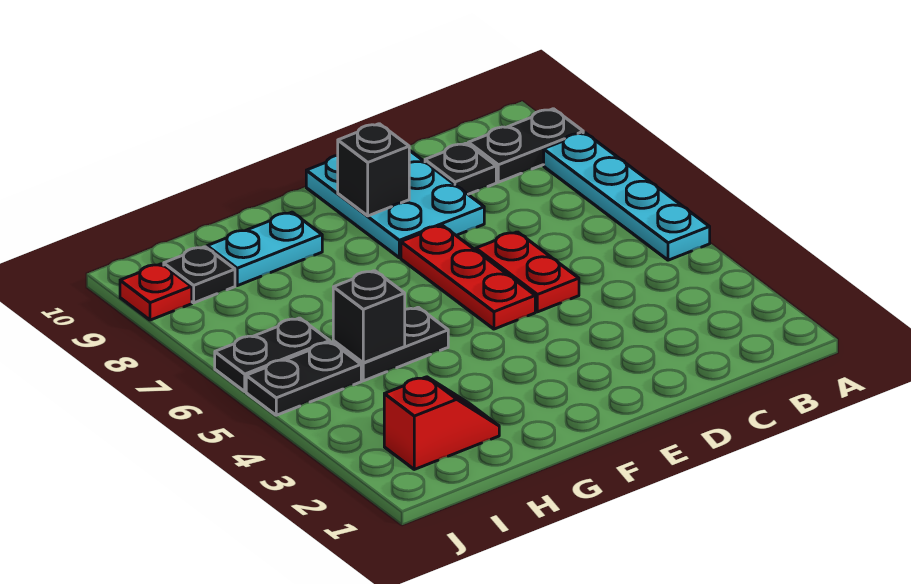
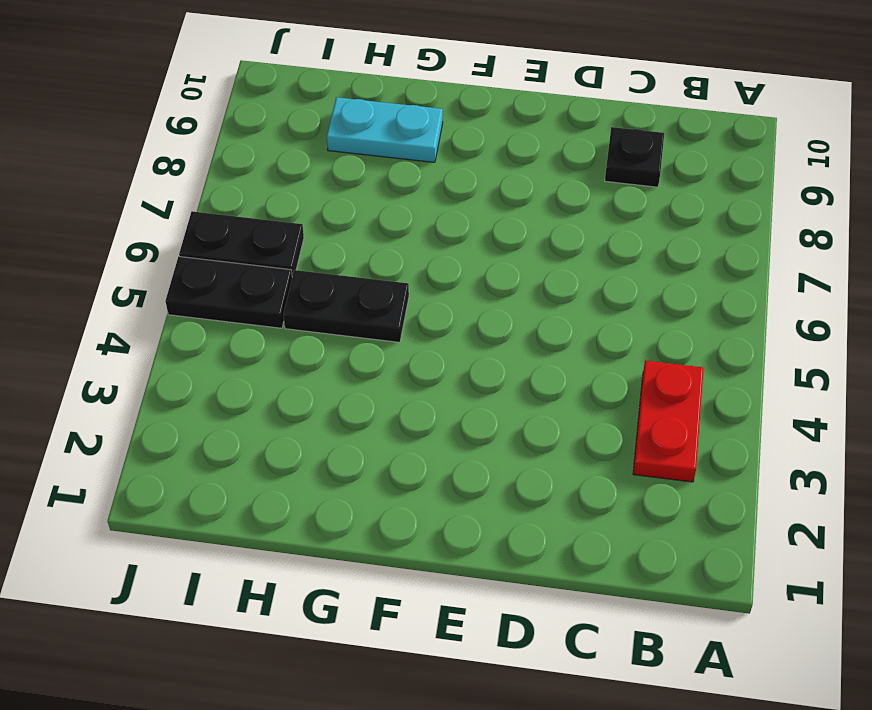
red plate B3:B4 level 1 -> red plate D5:D6 level 1
none -> cyan plate A5:A8 level 1
none -> black plate A9:B9 level 1
none -> cyan plate D8:E10 level 1

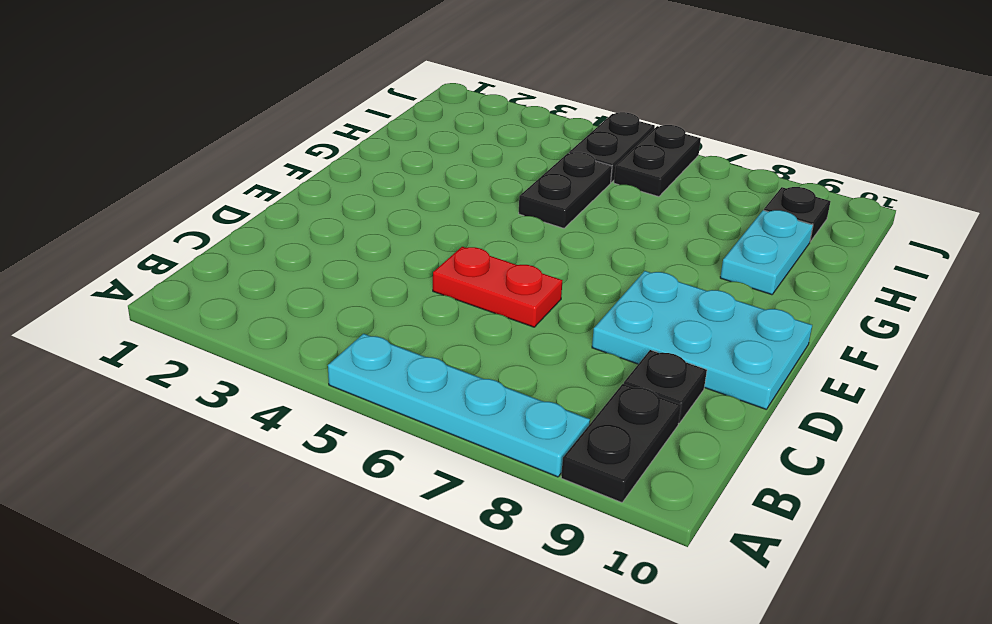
none -> red plate E5:E7 level 1
none -> red slope H2:I2 level 1 top I
none -> red plate J9 level 1

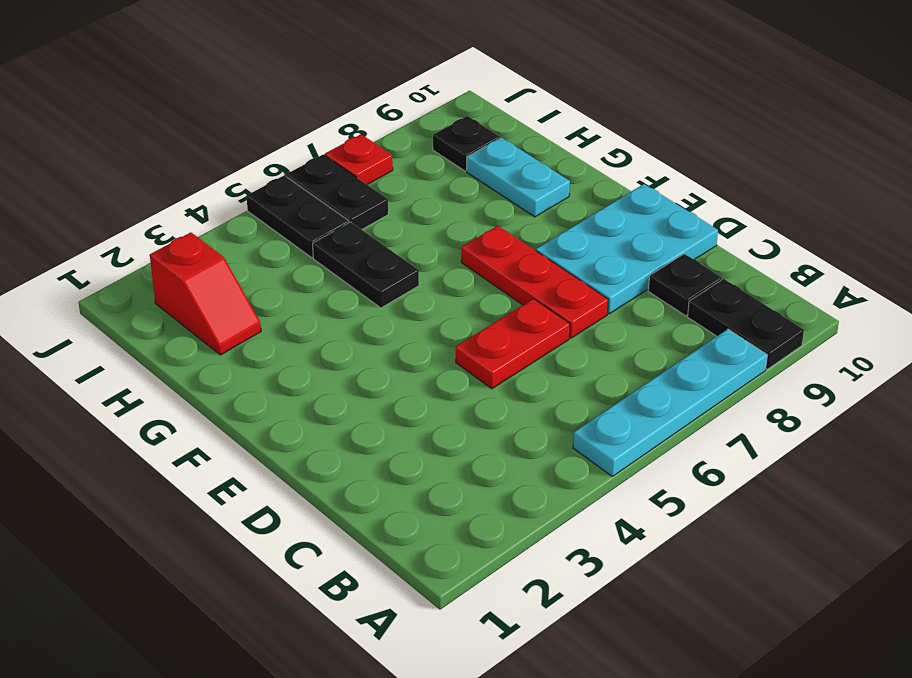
red plate D7:F7 level 1 -> red plate E5:E7 level 1
red plate J7 level 1 -> red plate J9 level 1
none -> black brick E9 level 2
none -> black brick H5 level 2

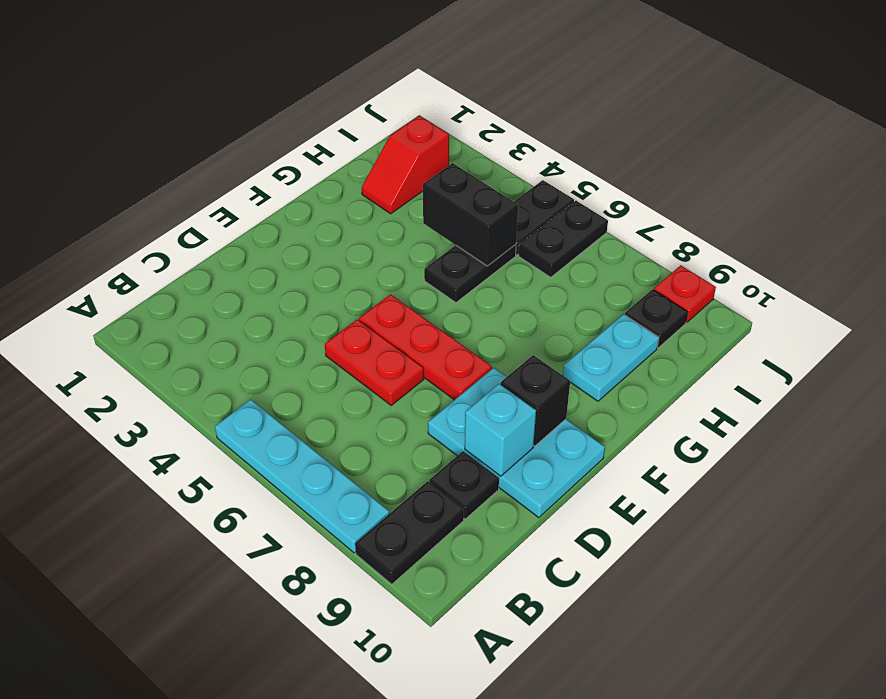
cyan brick D9 level 2 -> none
black brick H4:H5 level 2 -> black brick H5 level 2

